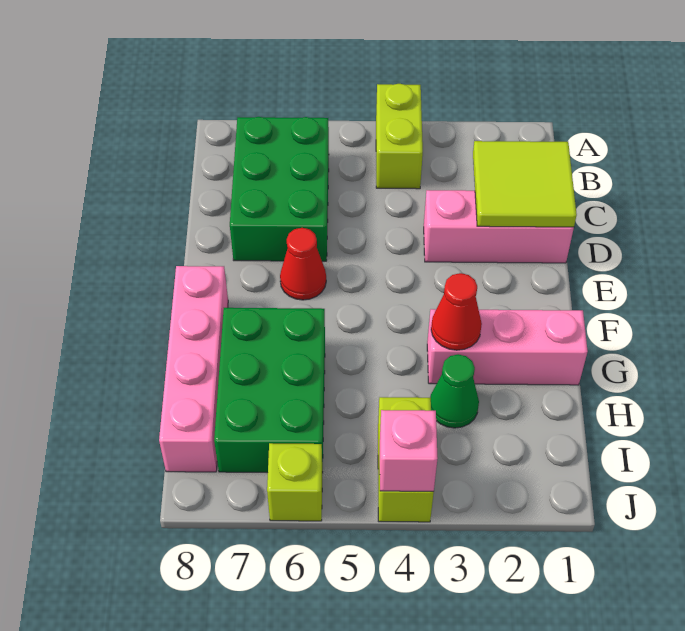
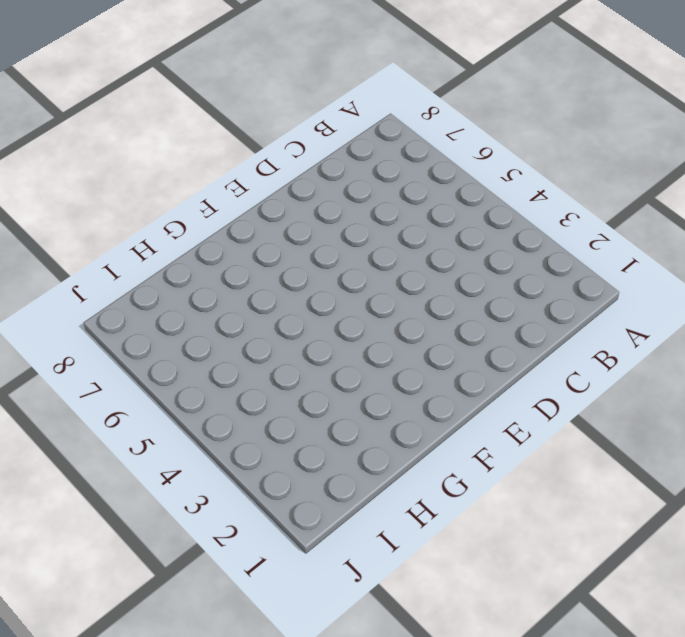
none -> lime brick A4:B4 level 1
none -> green brick B6:D7 level 1
none -> pink brick D1:D3 level 1

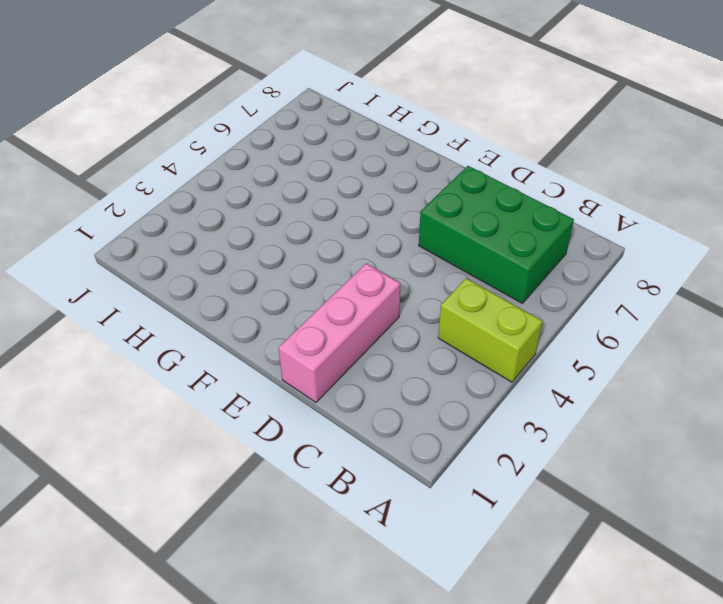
none -> red cone E6 level 1
none -> pink brick F8:I8 level 1
none -> pink brick G1:G3 level 1

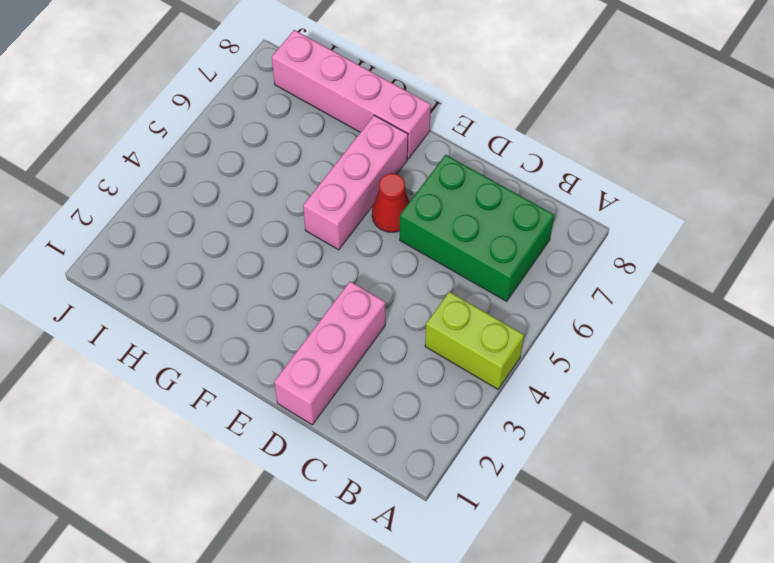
pink brick F5:F7 level 1 -> pink brick G1:G3 level 1
none -> green brick G6:I7 level 1
none -> green cone H3 level 1
none -> lime brick I4:J4 level 1

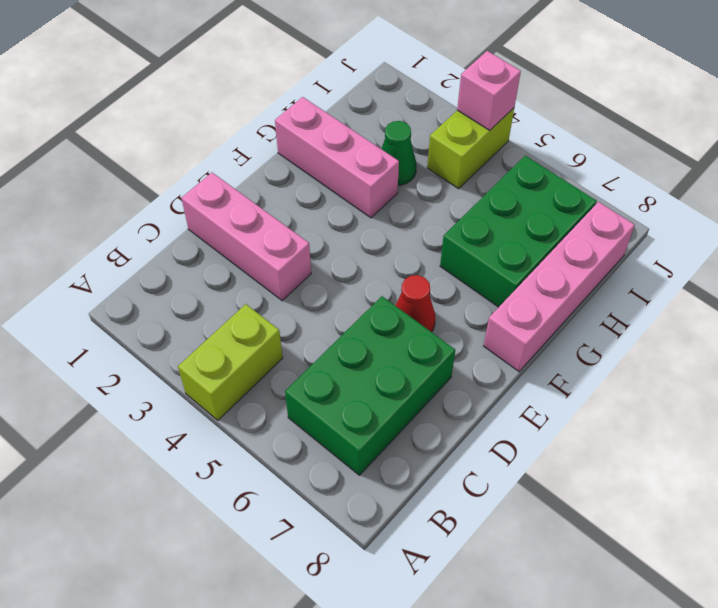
none -> lime brick J6 level 1
none -> lime tile C1:D2 level 2
none -> red cone G3 level 2

